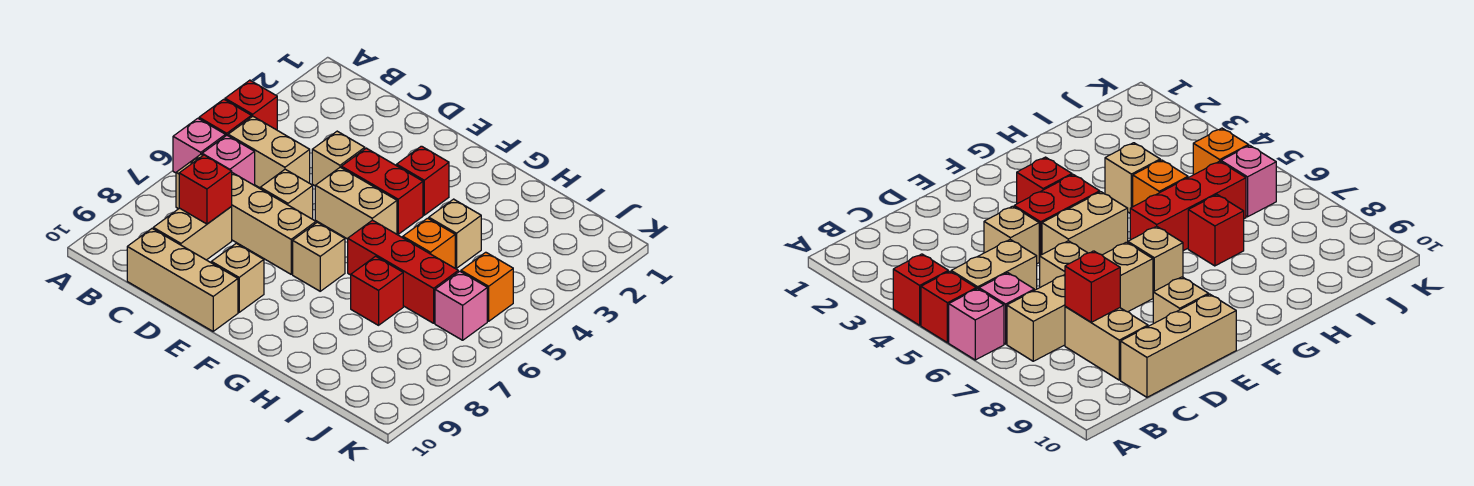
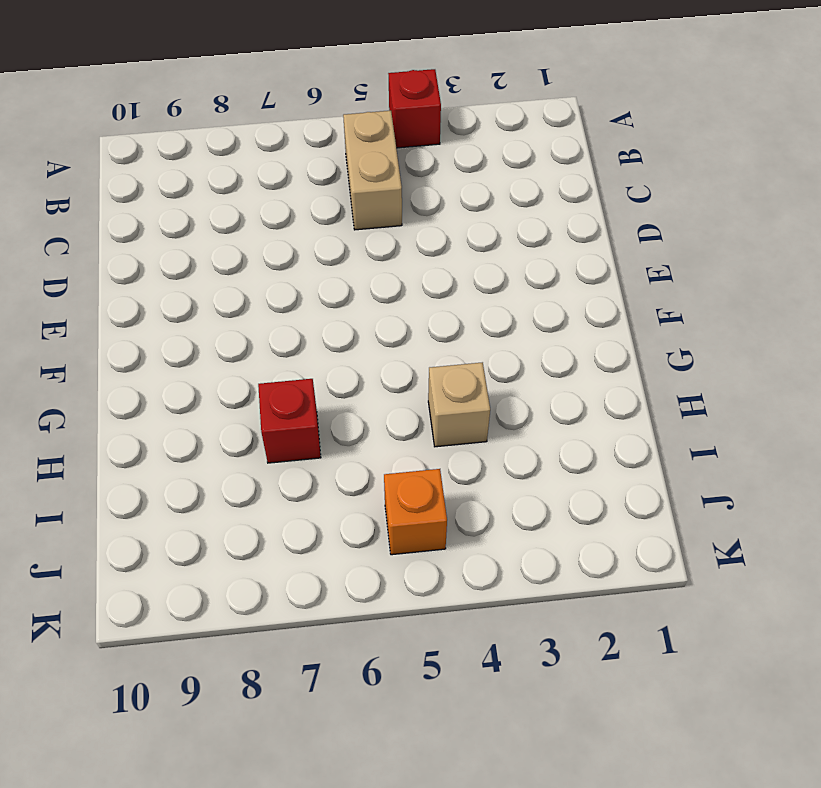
none -> red brick A5 level 1
none -> pink brick A6 level 1
none -> pink brick B6 level 1

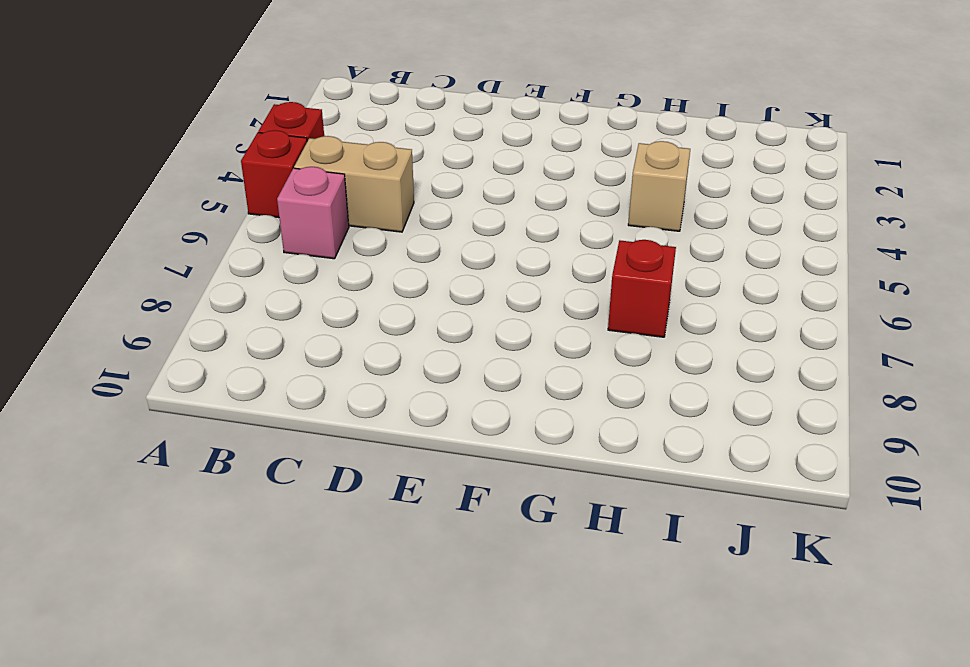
none -> pink brick A6 level 1
none -> tan brick B7:E7 level 1
none -> tan brick C8:C9 level 1

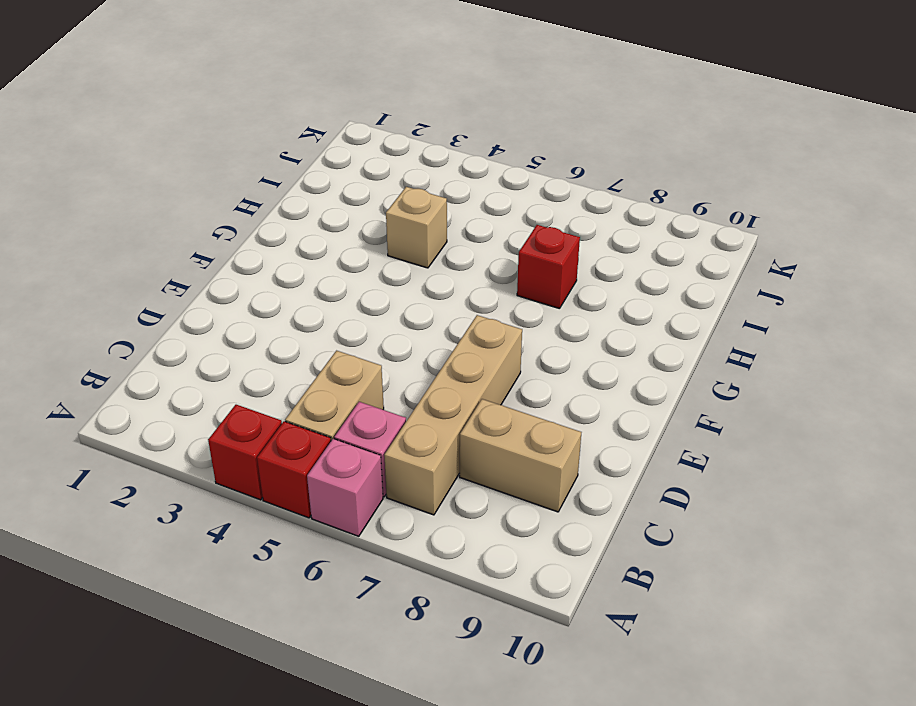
none -> tan brick C10:E10 level 1
none -> tan brick D4 level 1
none -> tan brick D6 level 1

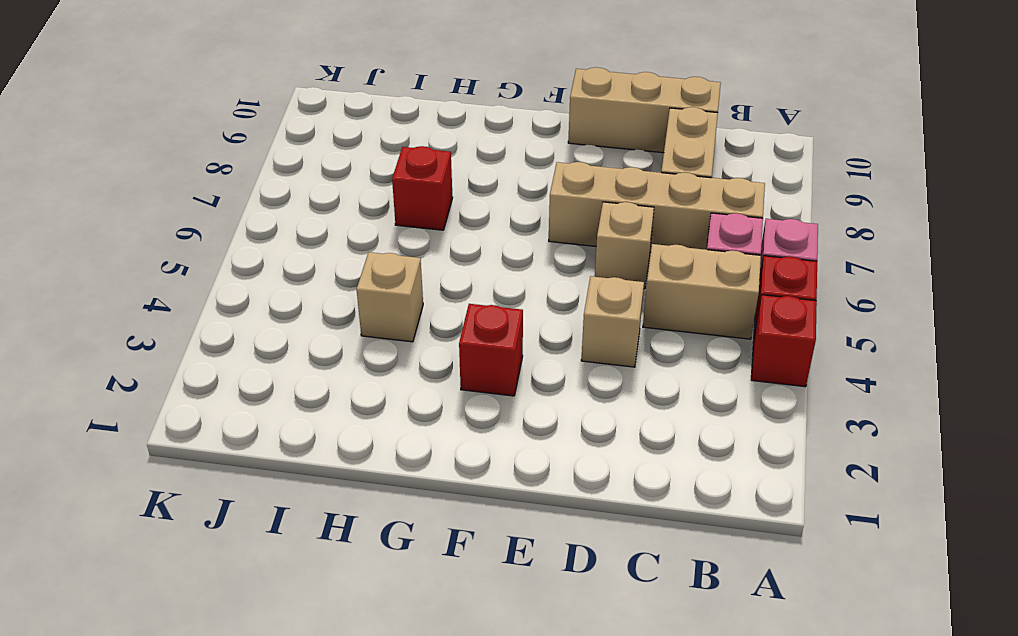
none -> red brick E4:F4 level 1
none -> tan brick E5:F5 level 1
none -> tan brick E9 level 1

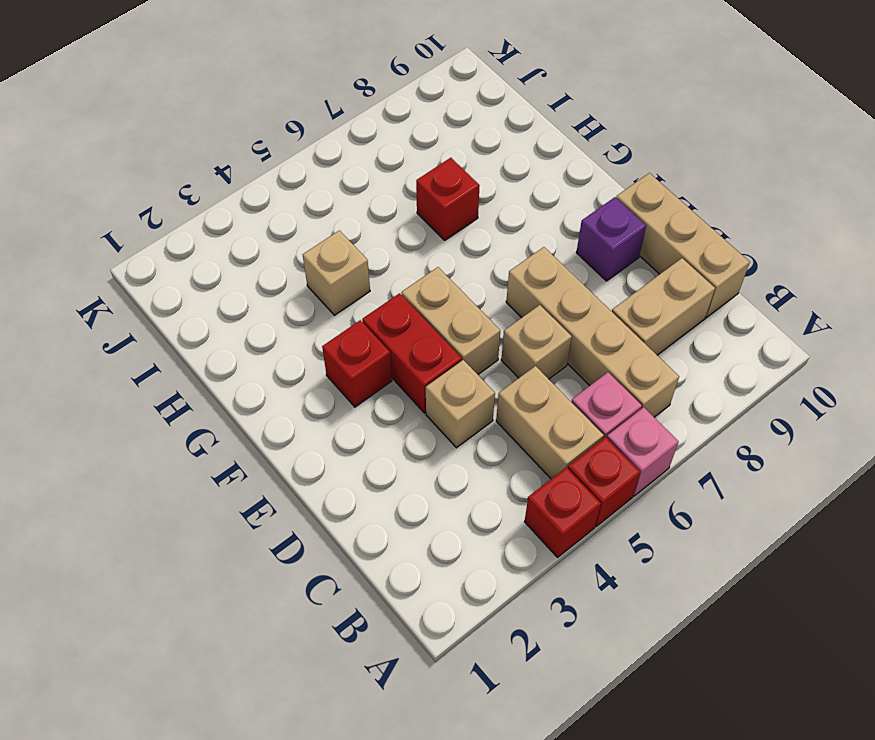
purple brick E9 level 1 -> tan brick E9 level 1
none -> tan brick F7 level 1
none -> red brick G6:I6 level 1
none -> orange brick H5 level 1

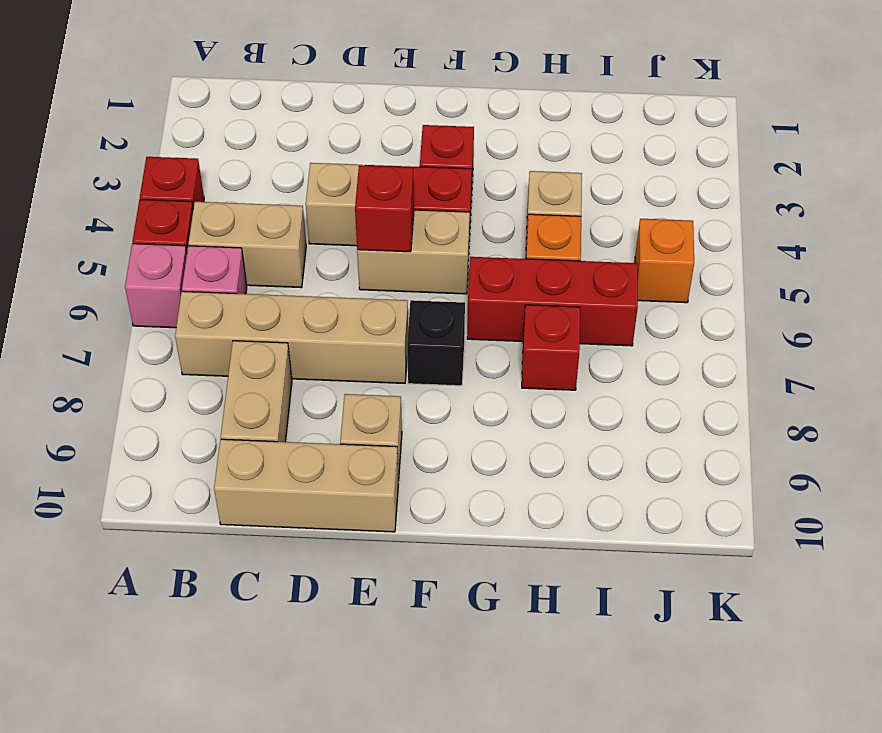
red brick E5 level 2 -> red brick C8 level 2
black brick F7 level 1 -> tan brick F7 level 1
none -> tan brick D6 level 1
none -> pink brick J6 level 1

